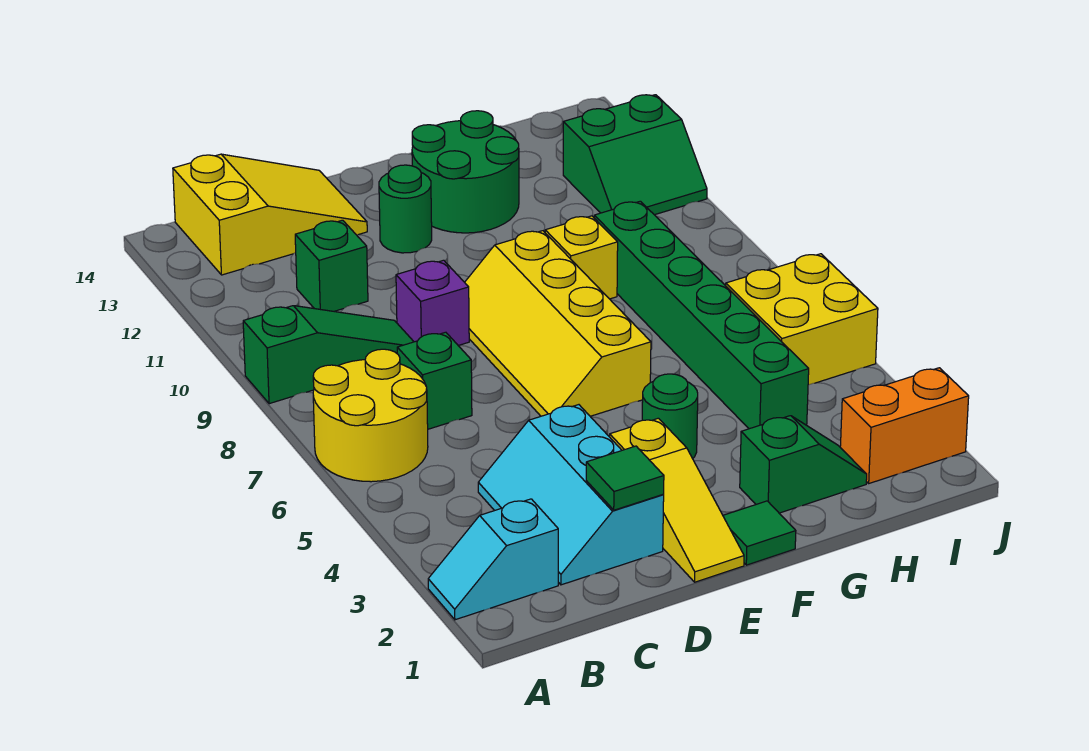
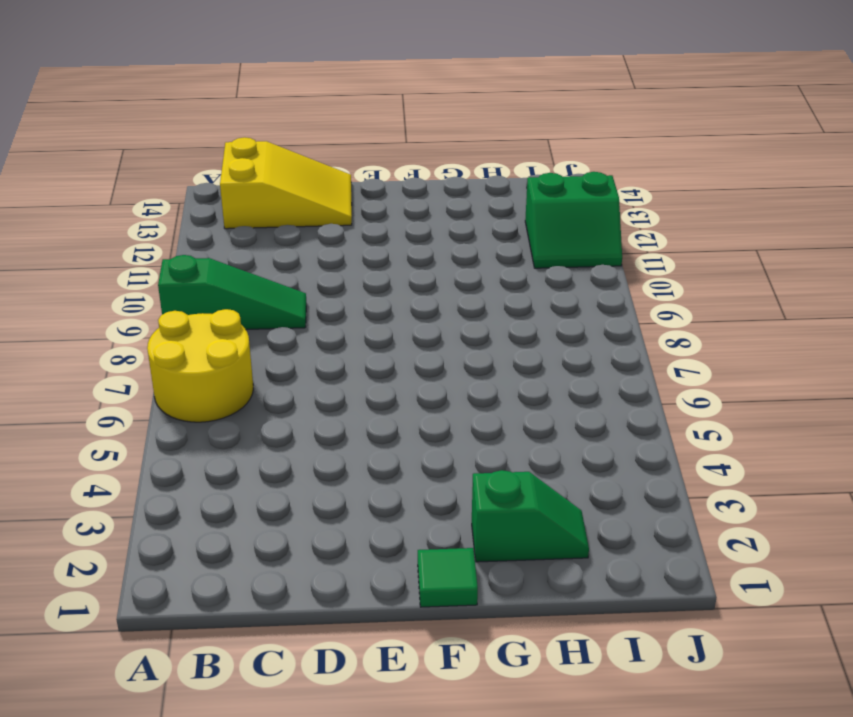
none -> cyan slope A2:B2 level 1 top B
none -> cyan slope C2:D4 level 1 top D
none -> green brick C7 level 1

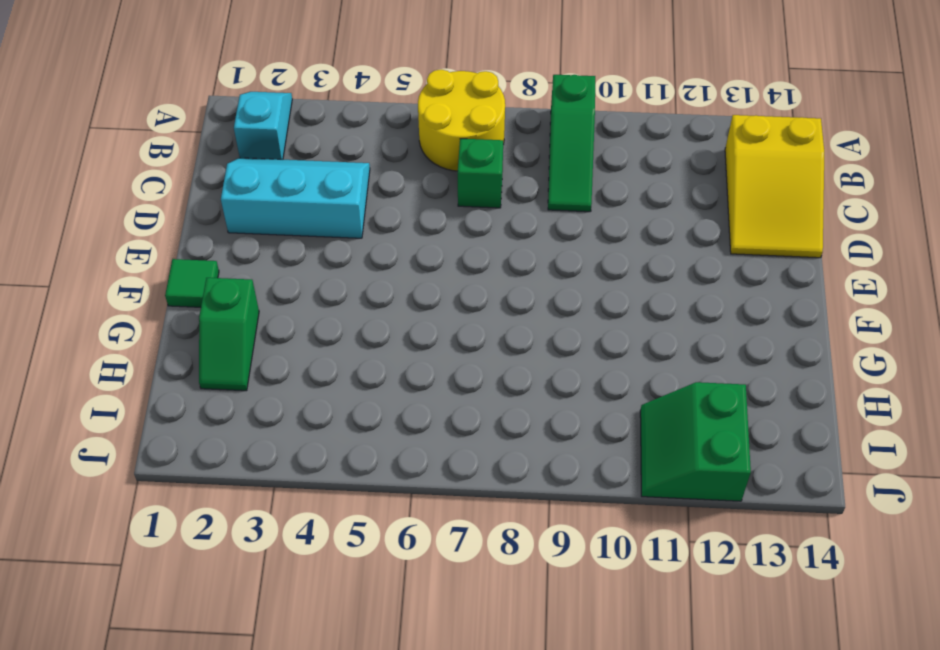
none -> green brick C11 level 1
none -> purple brick D9 level 1
none -> yellow slope E1:E3 level 1 top 3

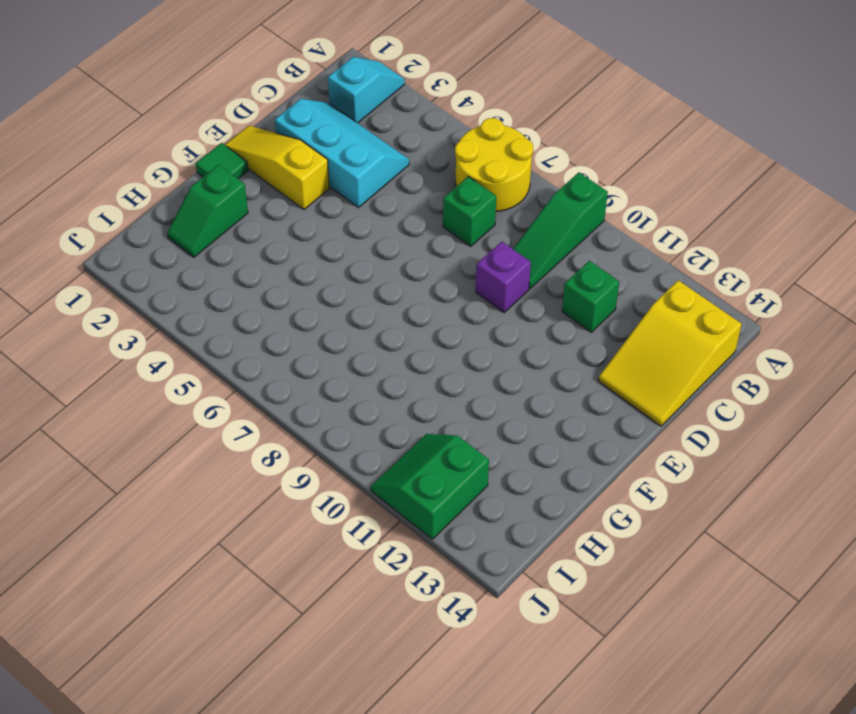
none -> yellow slope E6:F9 level 1 top F
none -> green round brick E12 level 1
none -> green round brick F4 level 1

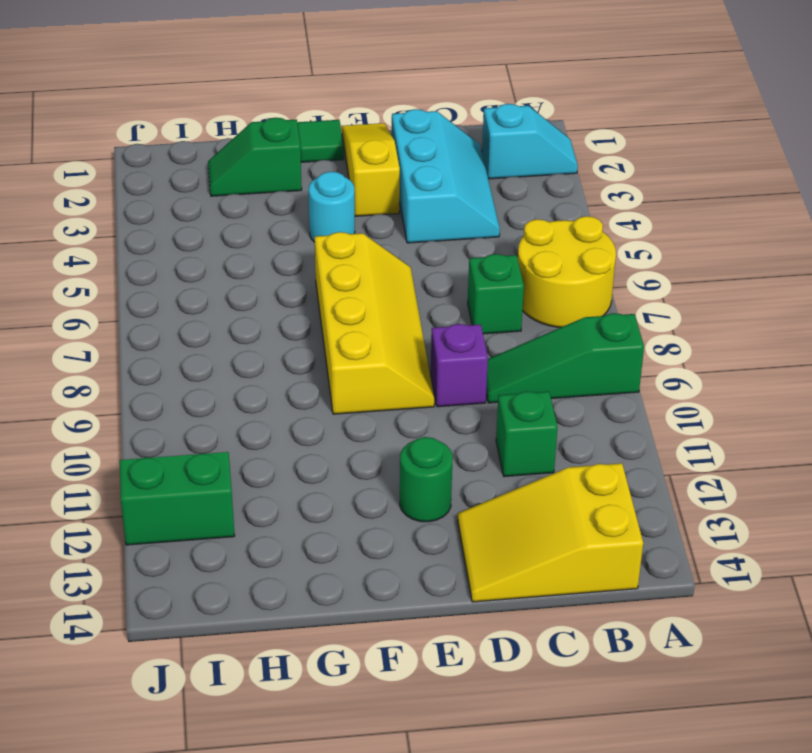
cyan round brick F4 level 1 -> green round brick F4 level 1
none -> green round brick F12:G13 level 1
none -> yellow brick G9 level 1
none -> green brick H4:H9 level 1

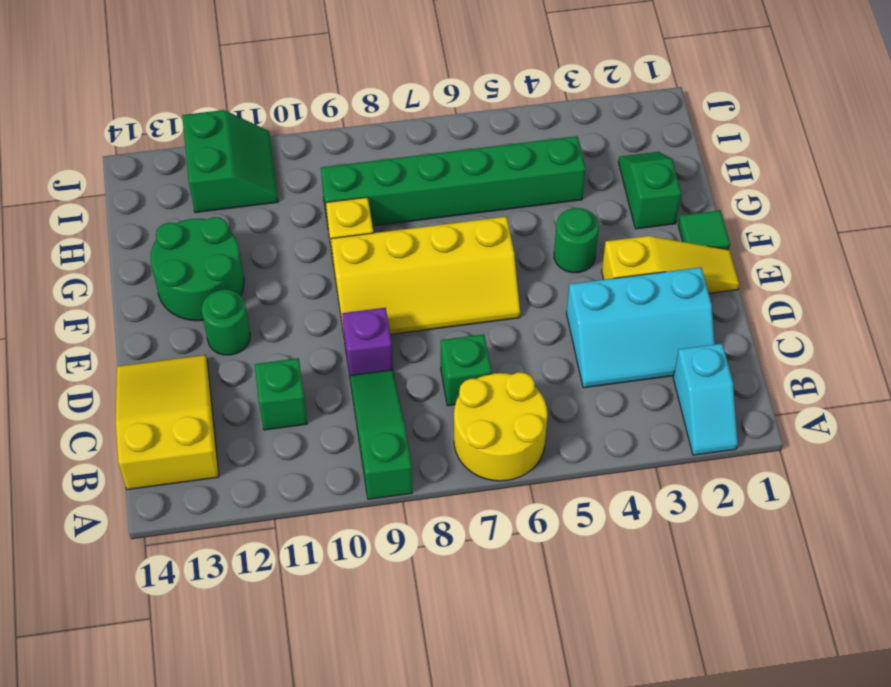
none -> orange brick I2:J2 level 1
none -> yellow brick I5:J6 level 1
none -> green tile D2 level 2

